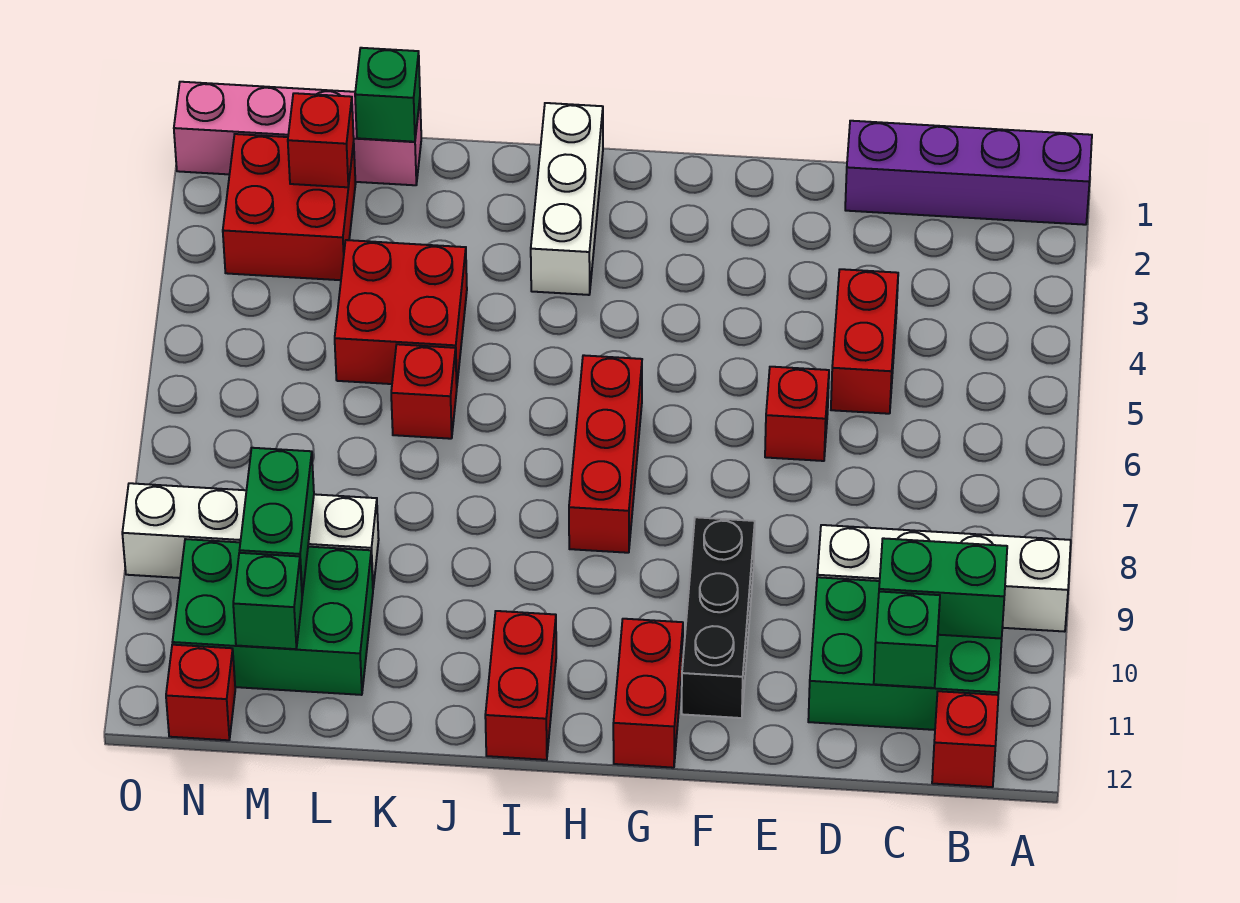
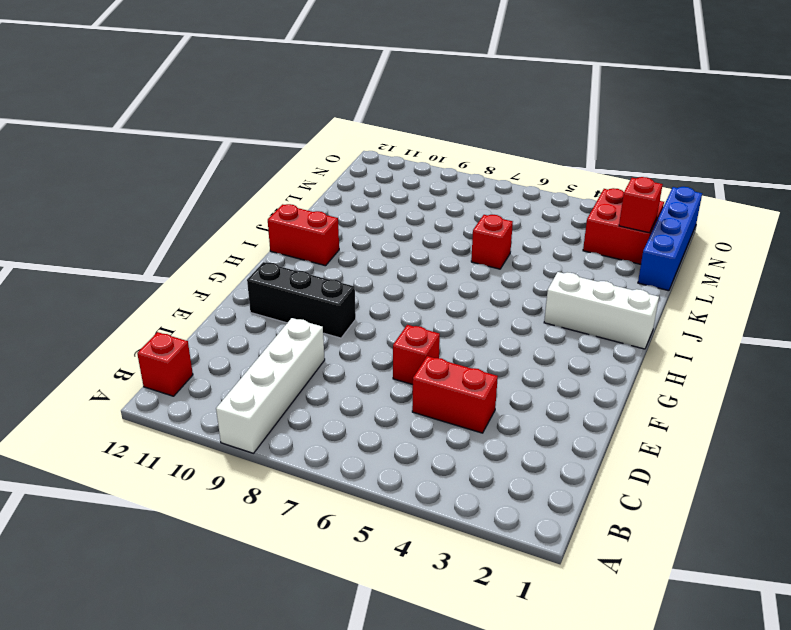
blue brick L1:O1 level 1 -> pink brick L1:O1 level 1
none -> purple brick A1:D1 level 1
none -> green brick B10:D11 level 1
none -> red brick G11:G12 level 1

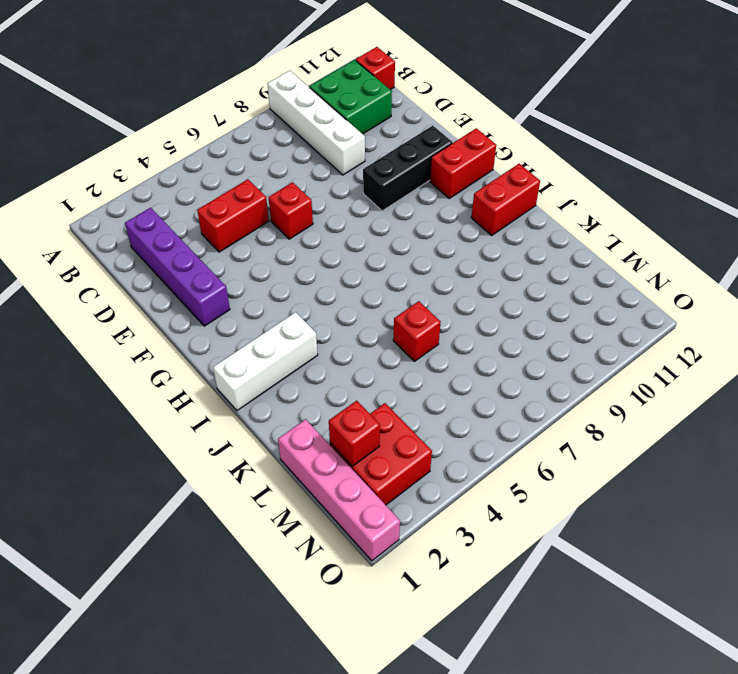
green brick B10:C11 level 1 -> green brick B10:D11 level 1
purple brick C2:F2 level 1 -> purple brick A1:D1 level 1
none -> red brick H6:H8 level 1
none -> red brick K4:L5 level 1
none -> white brick L9:O9 level 1

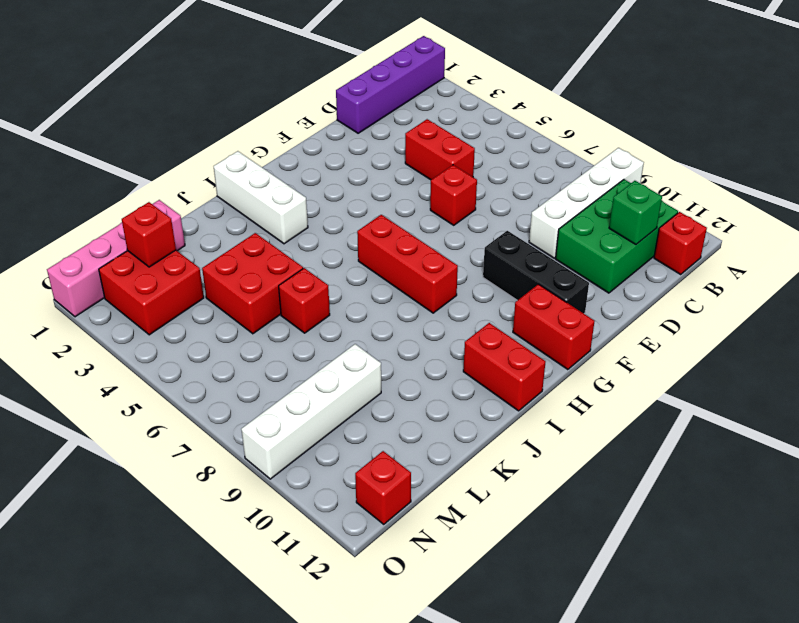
none -> green brick L10:N11 level 1
none -> green brick B10:C10 level 2
none -> green brick L1 level 2

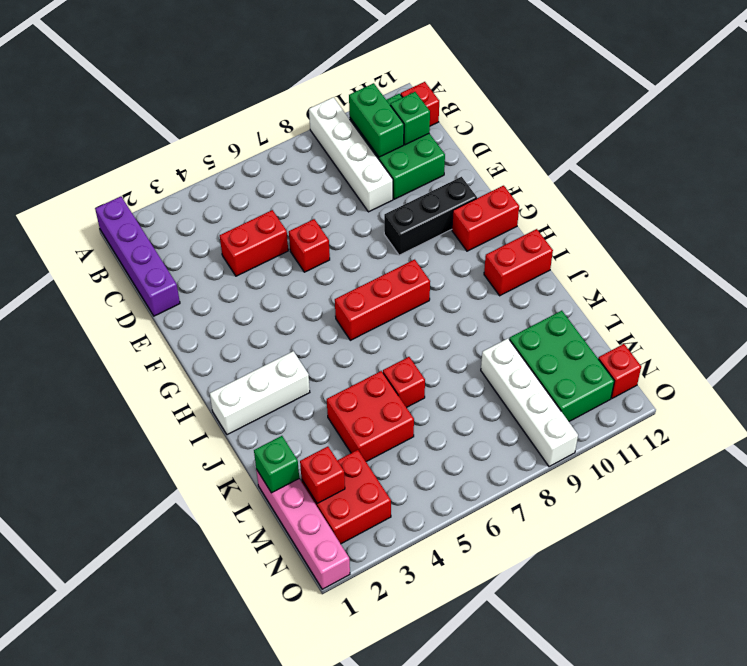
none -> green brick M9:M10 level 2
none -> green brick M11 level 2

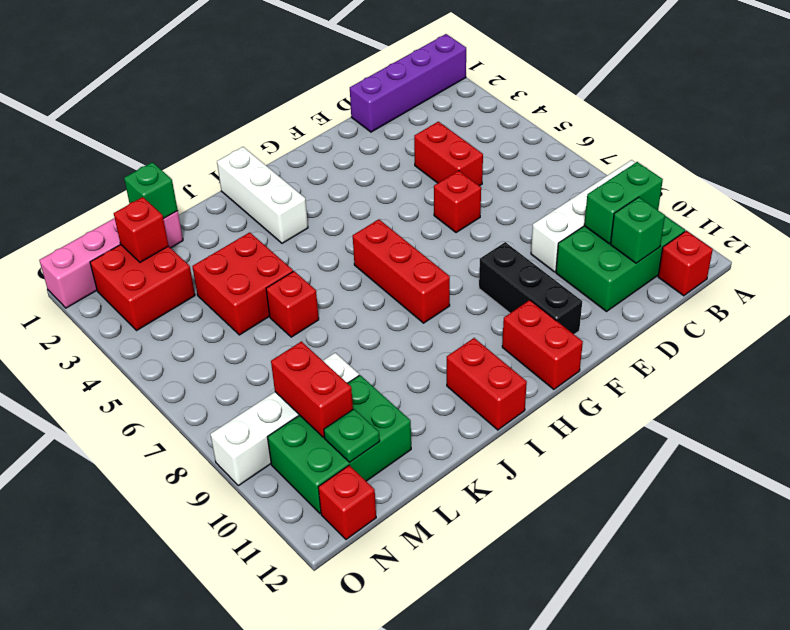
red brick M9:M10 level 2 -> green brick M9:M10 level 2
green plate M11 level 2 -> green brick M11 level 2

